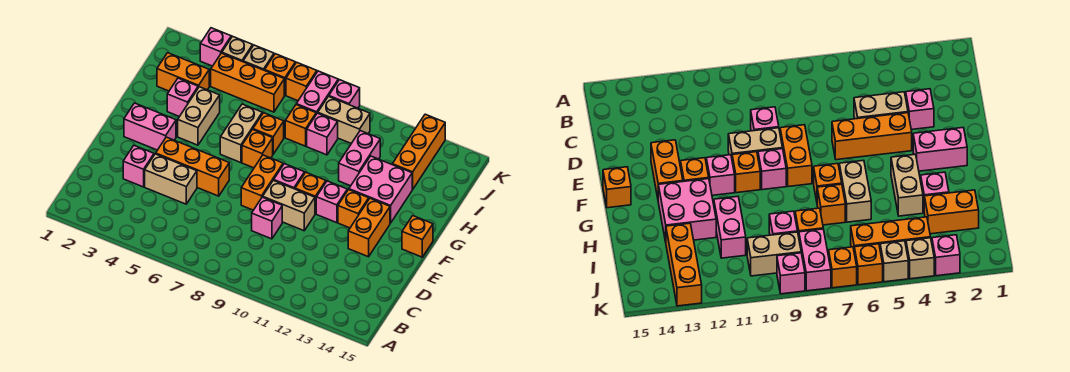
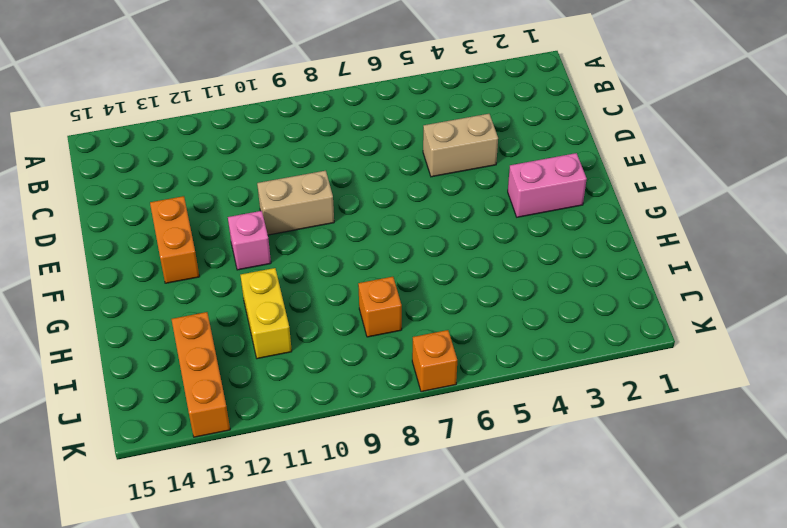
yellow brick H11:I11 level 1 -> pink brick H11:I11 level 1
none -> pink brick D3 level 1
none -> pink brick D9 level 1
none -> orange brick E4:E6 level 1
none -> orange brick E8:F8 level 1

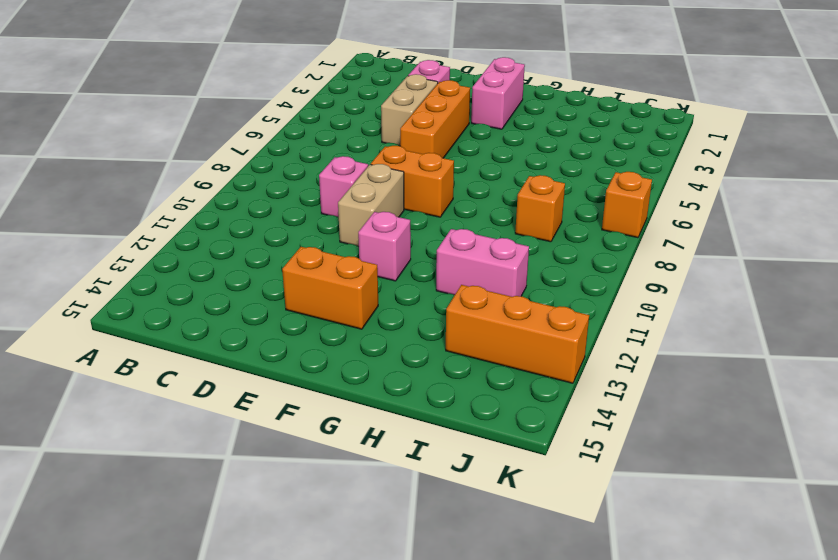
none -> pink brick F9 level 1
none -> orange brick F10 level 1
none -> orange brick F12 level 1
none -> orange brick F15 level 1

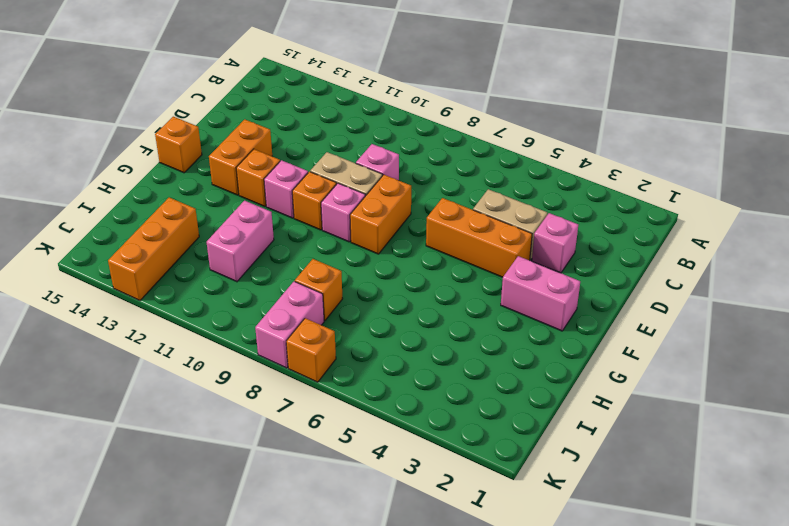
none -> tan brick G4:H4 level 1
none -> tan brick G6:H6 level 1
none -> orange brick G7 level 1
none -> pink brick G12:H13 level 1

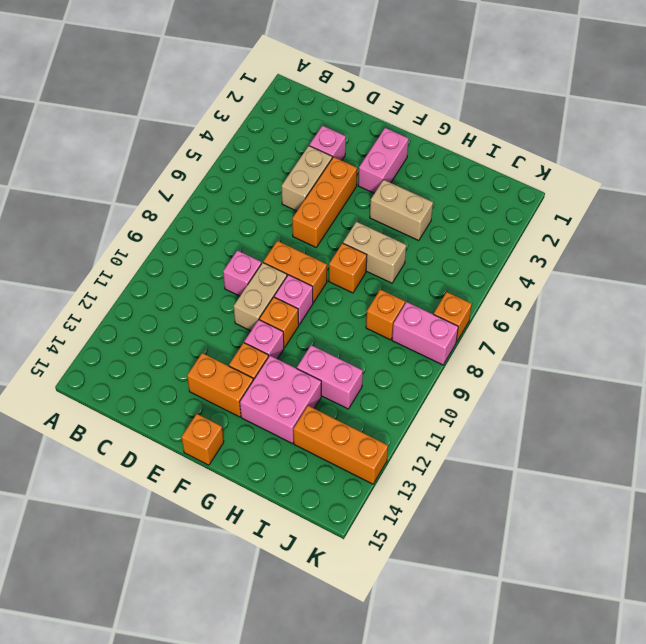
none -> pink brick H3 level 1
none -> orange brick H7 level 1
none -> orange brick I2:I3 level 1
none -> pink brick I9 level 1

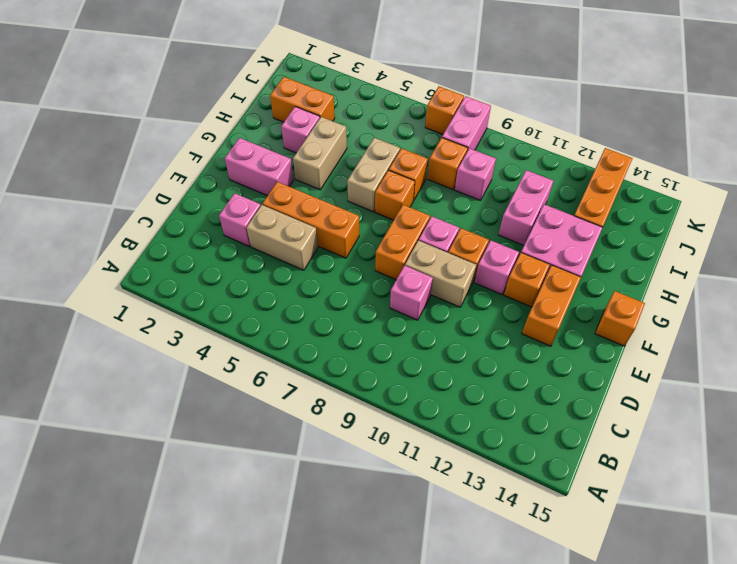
none -> orange brick J4:J6 level 1
none -> tan brick J9:J10 level 1
none -> pink brick K3 level 1
none -> tan brick K4 level 1

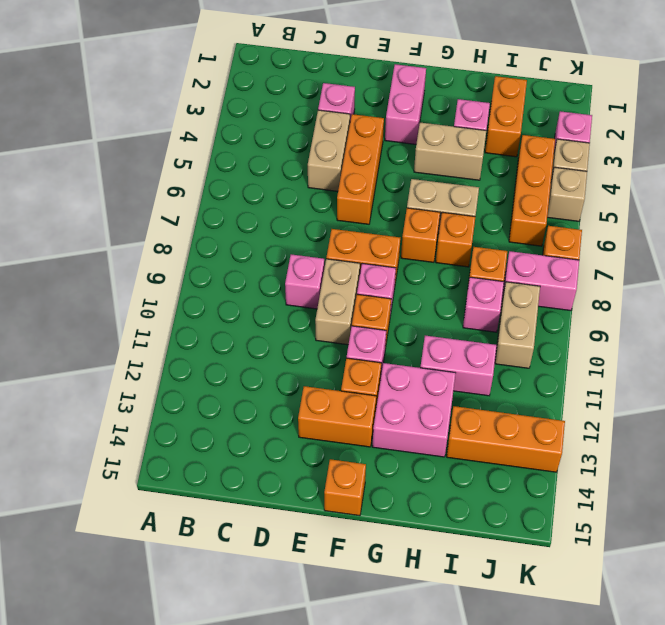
none -> orange brick K6 level 1
none -> pink brick K9 level 1

